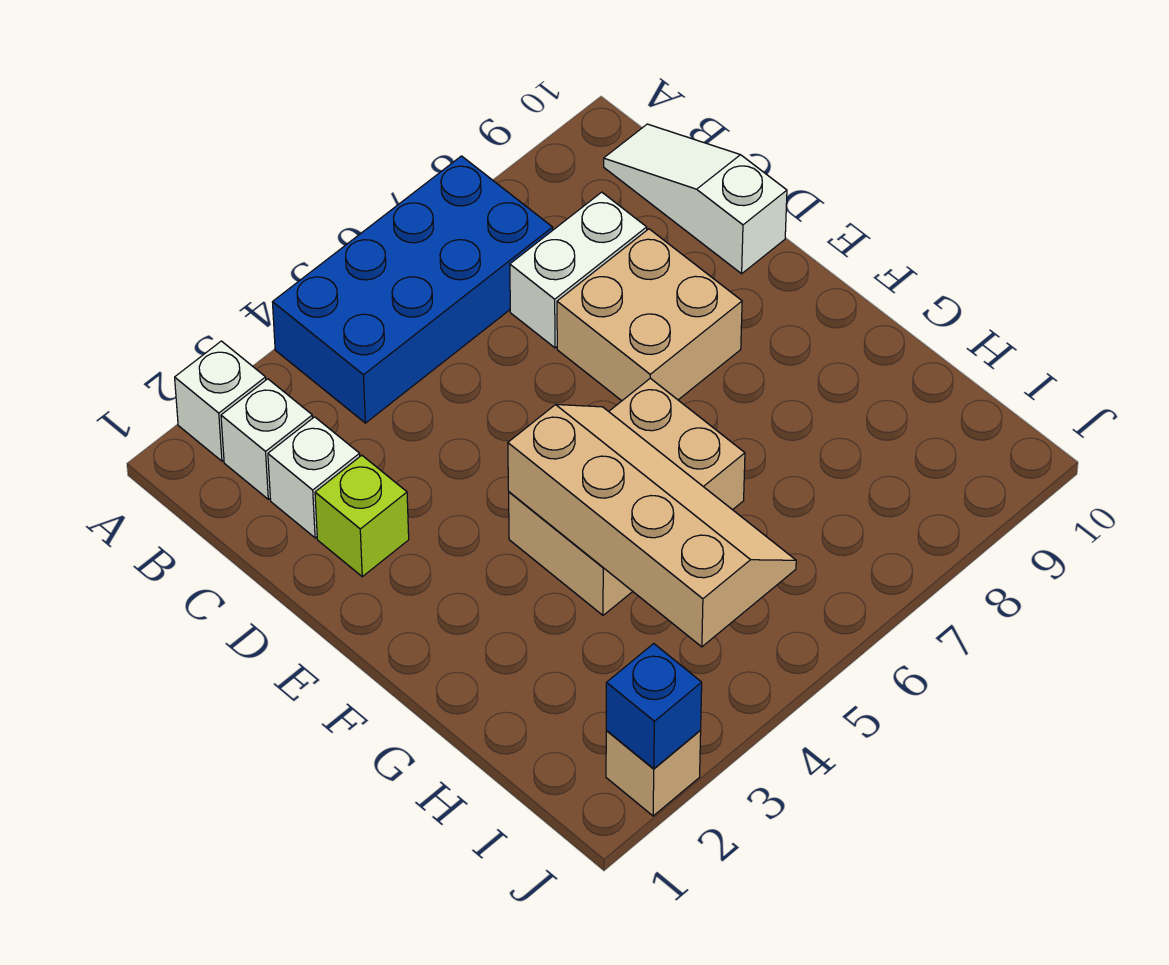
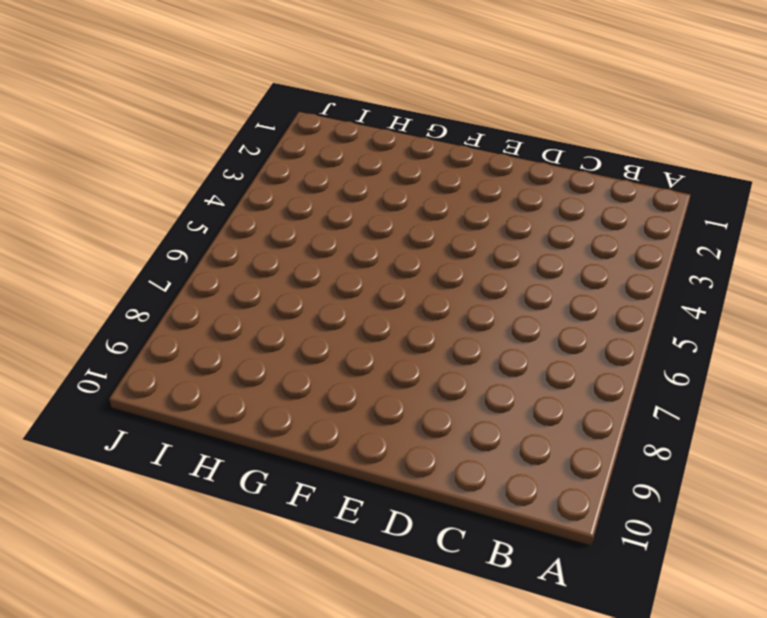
none -> white brick A2 level 1
none -> blue brick A4:B7 level 1
none -> white brick B2 level 1

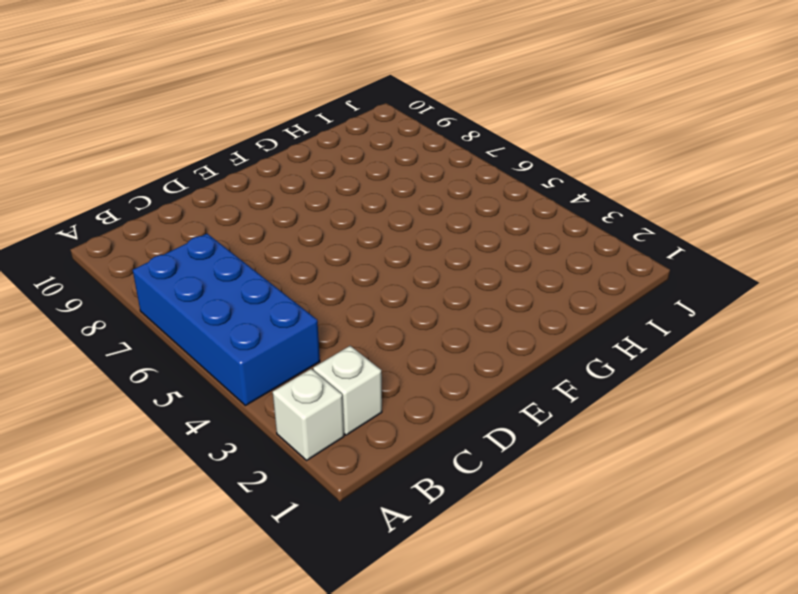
none -> white slope B10:D10 level 1 top D
none -> white brick C2 level 1
none -> white brick C7:C8 level 1

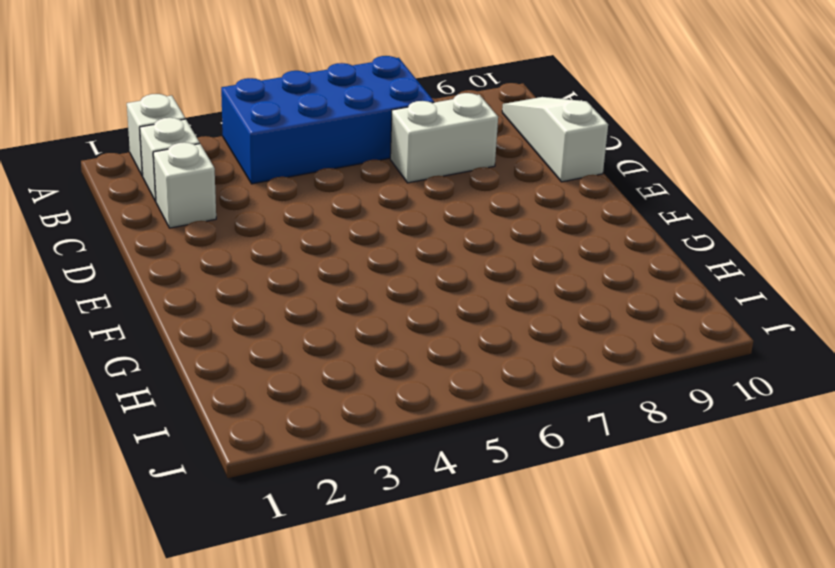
none -> lime brick D2 level 1
none -> tan brick D7:E8 level 1
none -> tan brick F4:G6 level 1

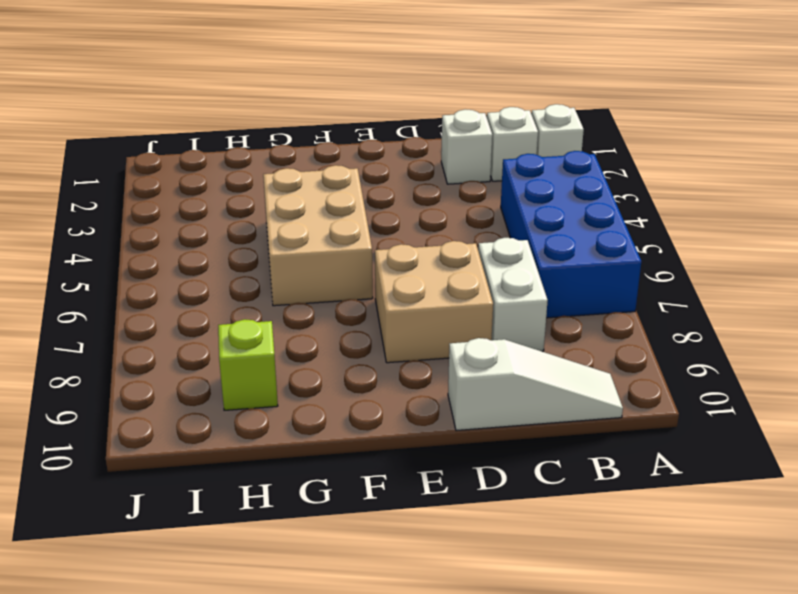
lime brick H9 level 1 -> lime brick D2 level 1
none -> tan brick J2 level 1
none -> tan slope F4:I5 level 2 top 4
none -> blue brick J2 level 2

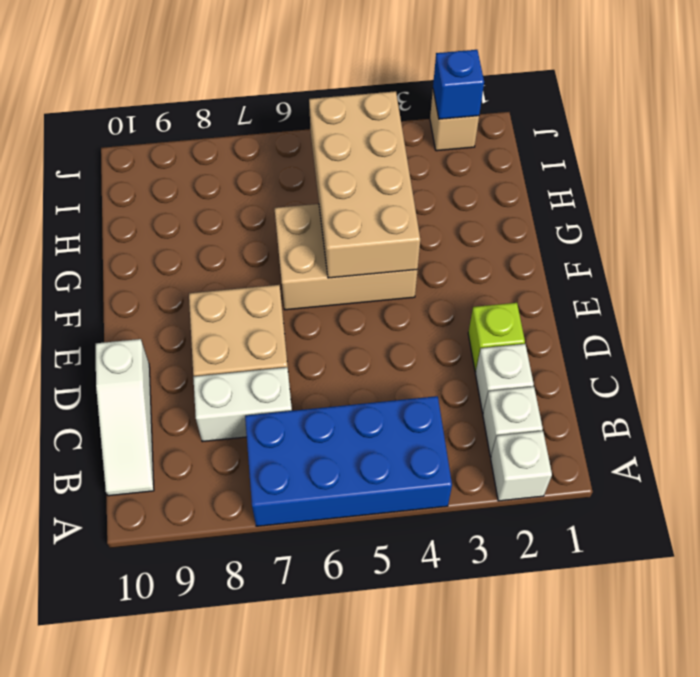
tan brick F4:I5 level 2 -> tan slope F4:I5 level 2 top 4

